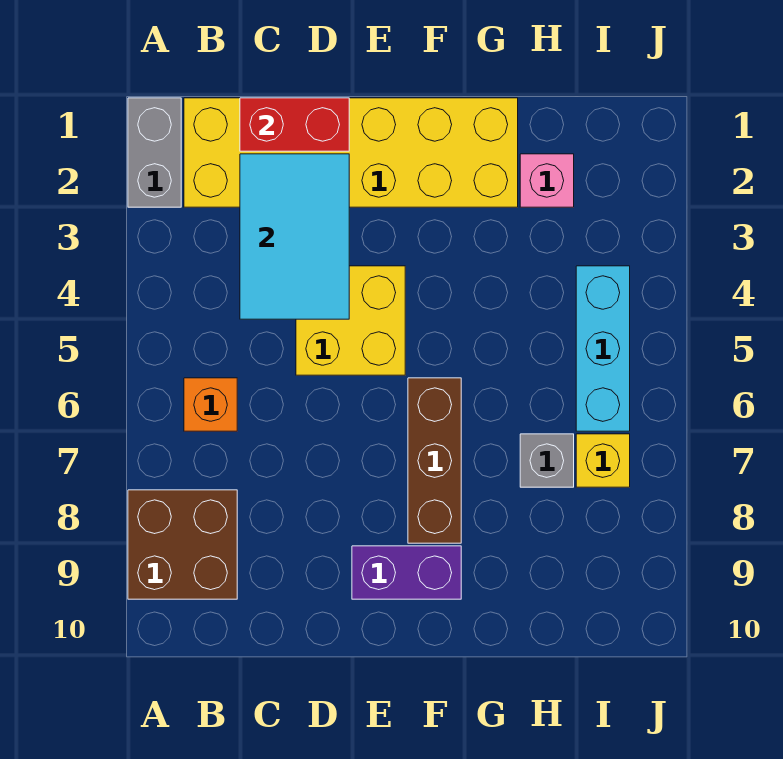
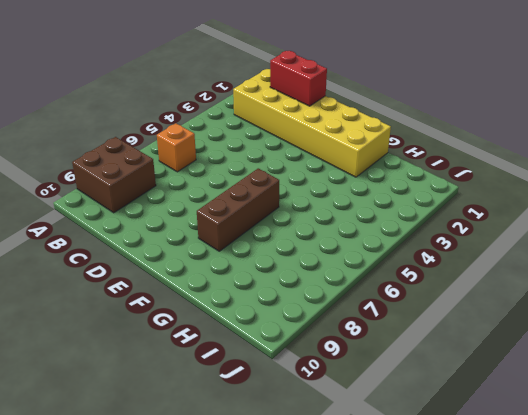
none -> grey brick A1:A2 level 1
none -> yellow brick D4:E5 level 1
none -> purple brick E9:F9 level 1

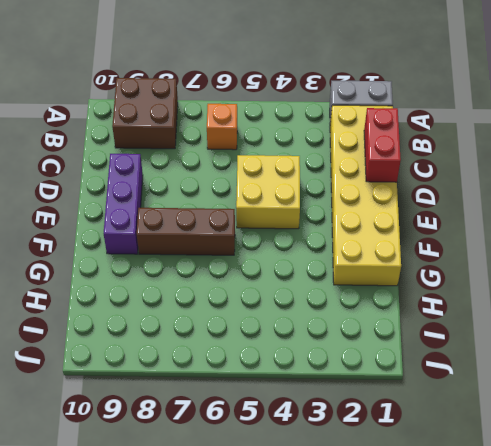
purple brick D9:F9 level 1 -> purple brick E9:F9 level 1
none -> pink brick H2 level 1
none -> grey brick H7 level 1
none -> cyan brick I4:I6 level 1

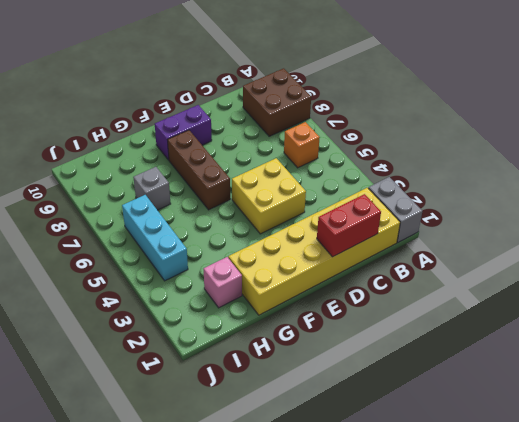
none -> yellow brick I7 level 1
none -> cyan tile C2:D4 level 2

